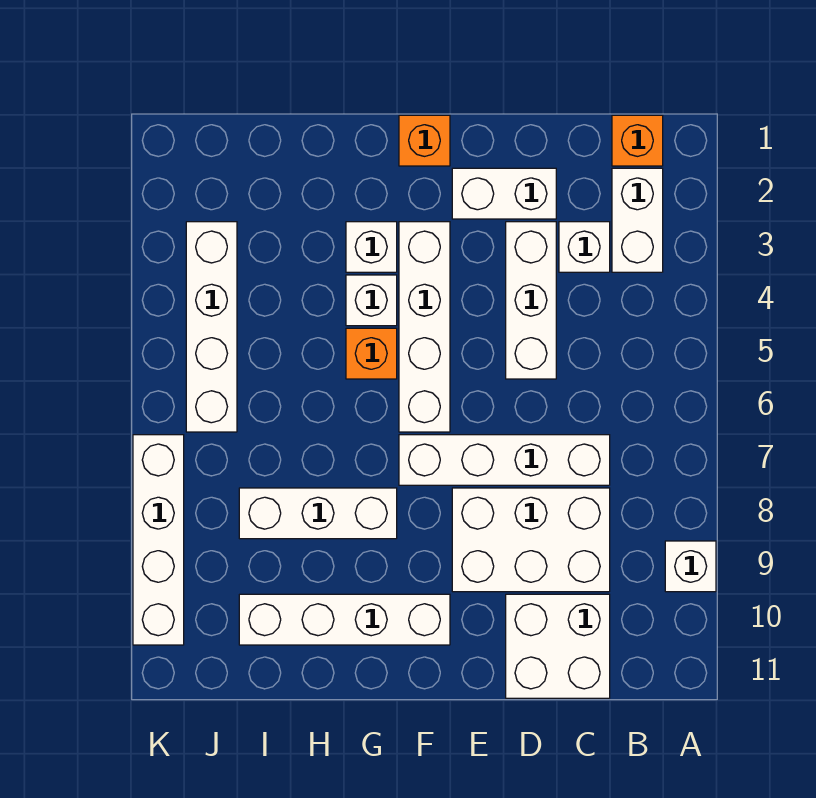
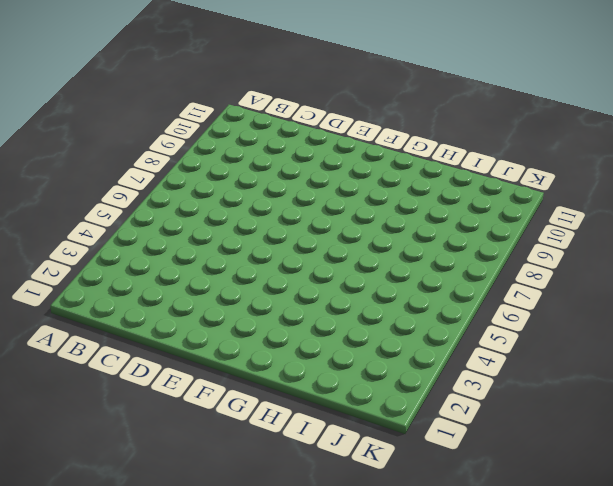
none -> white brick A9 level 1
none -> orange brick B1 level 1
none -> white brick B2:B3 level 1

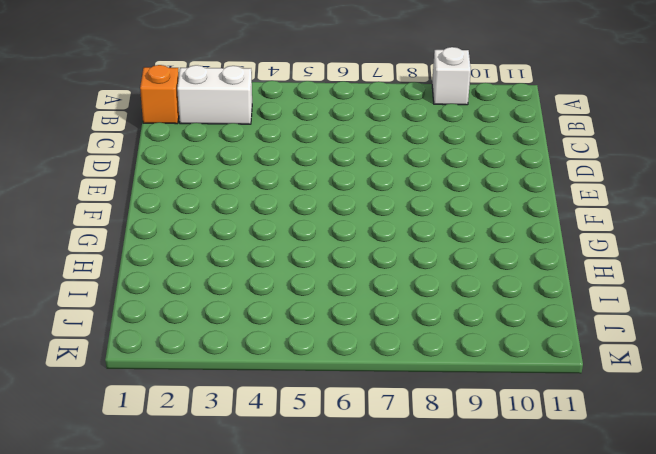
none -> white brick C3 level 1
none -> white brick C7:F7 level 1
none -> white brick C8:E9 level 1

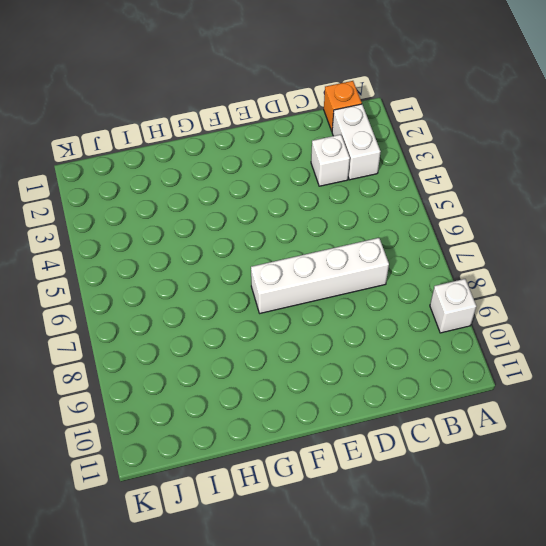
none -> white brick C8:E9 level 1
none -> white brick C10:D11 level 1
none -> white brick D2:E2 level 1

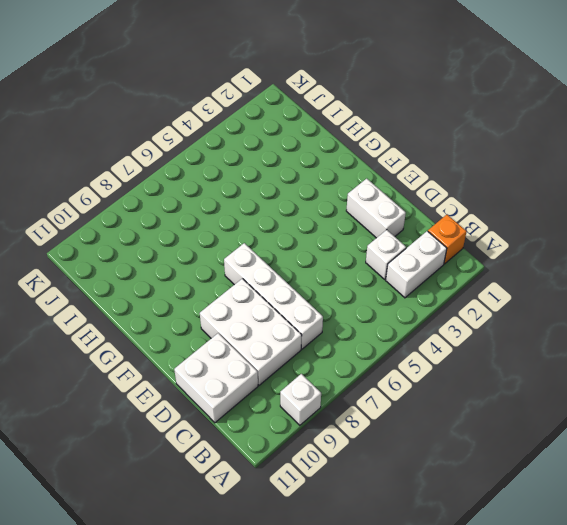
none -> white brick D3:D5 level 1
none -> orange brick F1 level 1
none -> white brick F3:F6 level 1

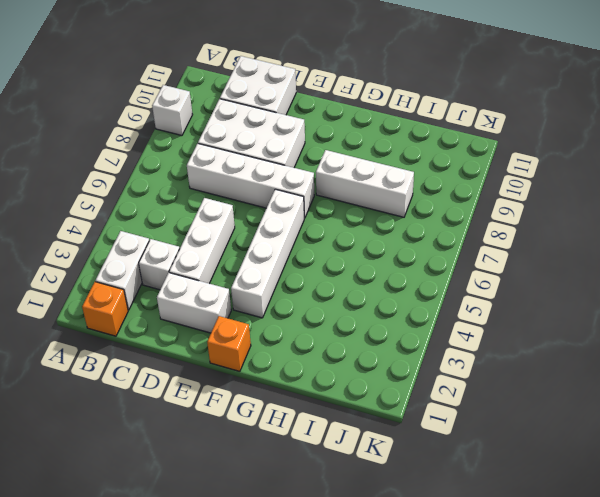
none -> white brick F10:I10 level 1
none -> white brick G3 level 1
none -> white brick G4 level 1

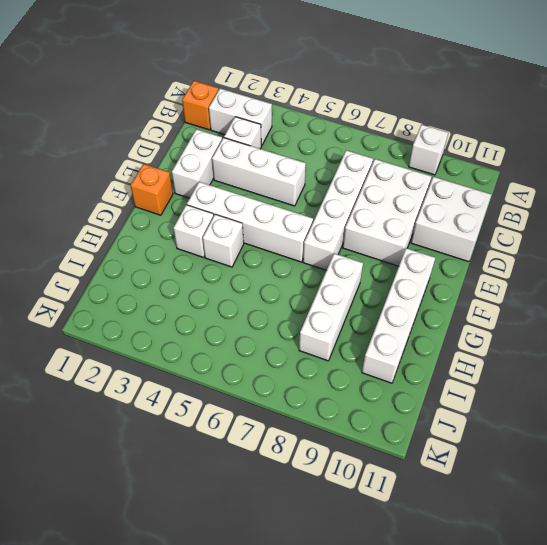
none -> orange brick G5 level 1
none -> white brick J3:J6 level 1
none -> white brick K7:K10 level 1

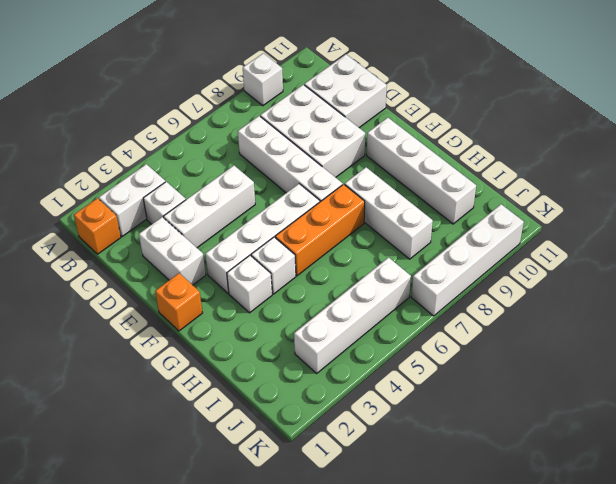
orange brick G5:G7 level 1 -> orange brick G5 level 1

